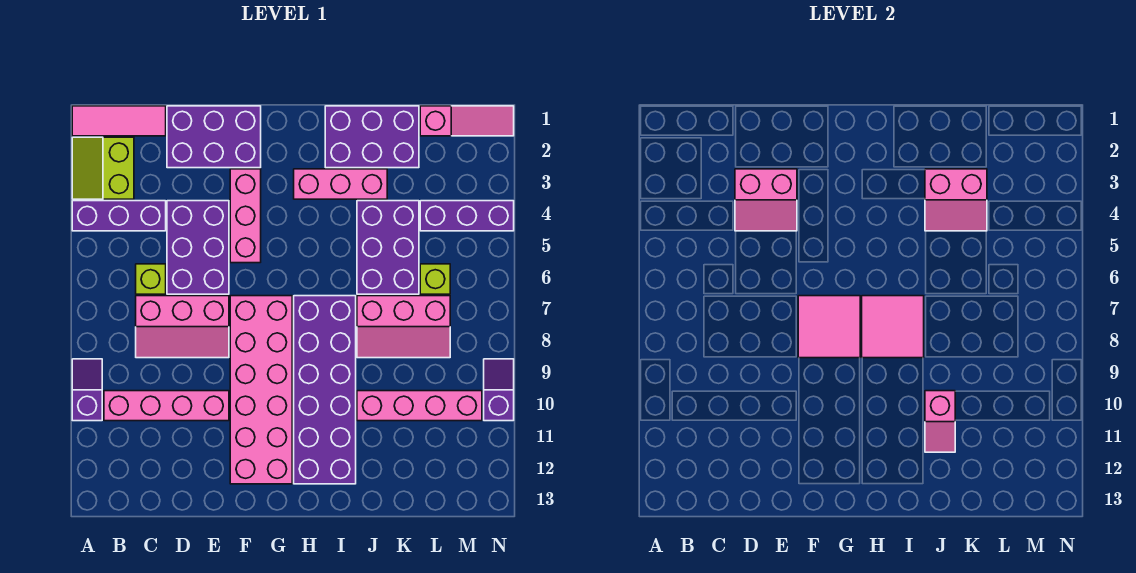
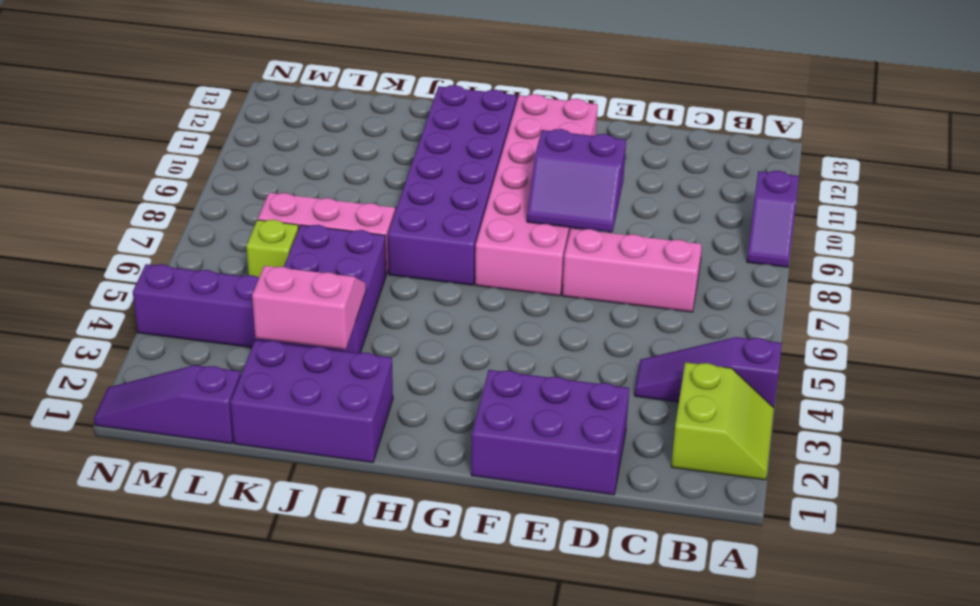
purple slope A4:C4 level 1 top A -> purple brick A4:C4 level 1
purple slope E8:F9 level 2 top 9 -> pink tile F7:G8 level 2
purple slope L1:N1 level 1 top L -> pink slope L1:N1 level 1 top L
none -> pink tile A1:C1 level 1
none -> pink brick B10:E10 level 1
none -> lime brick C6 level 1

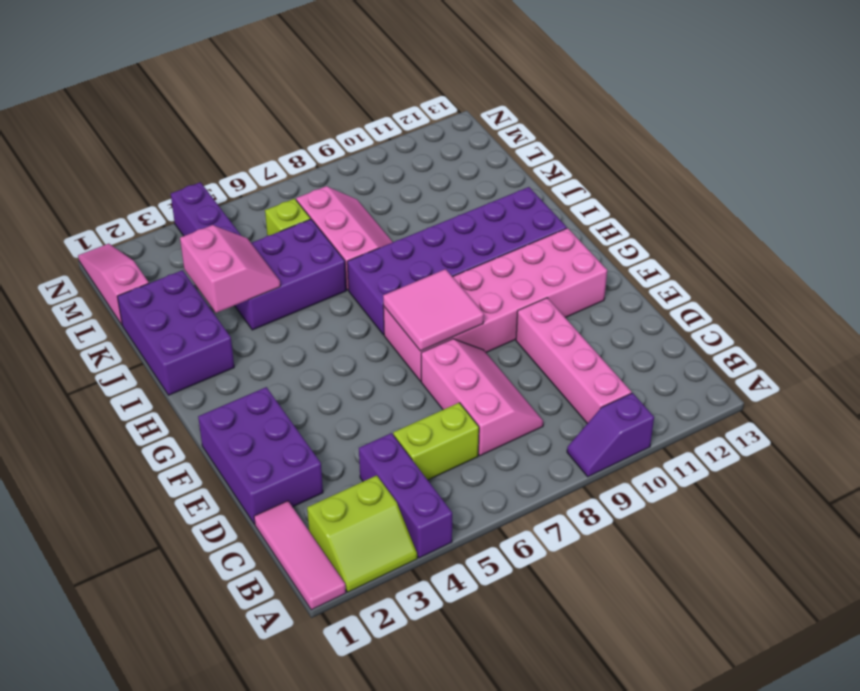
lime brick C5:C6 level 1 -> lime brick C6 level 1
none -> purple brick D4:E6 level 1
none -> pink brick F3:F5 level 1
none -> pink brick H3:J3 level 1

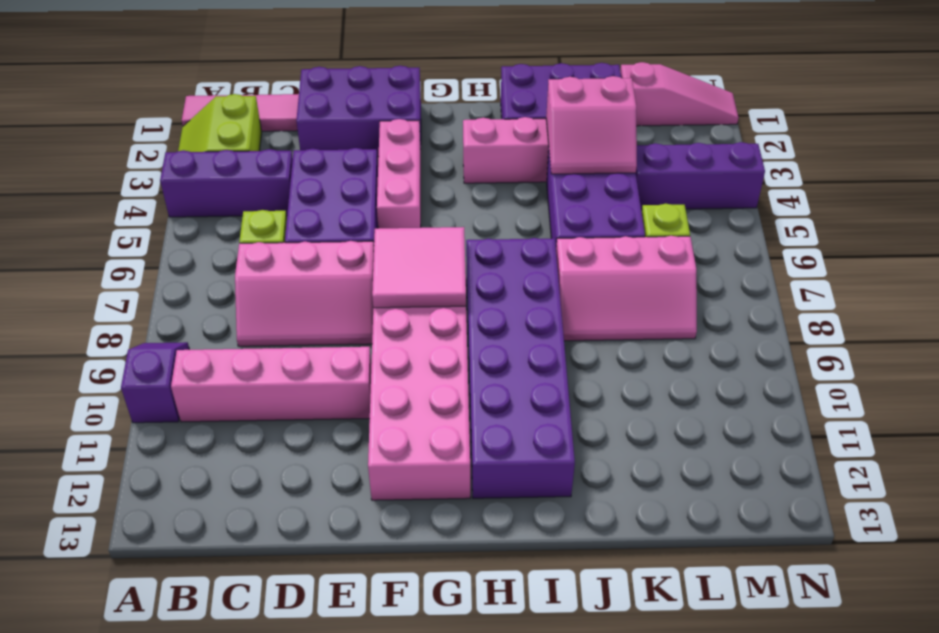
none -> pink brick J10:M10 level 1
none -> purple slope N9:N10 level 1 top 10
none -> pink slope D3:E4 level 2 top 3

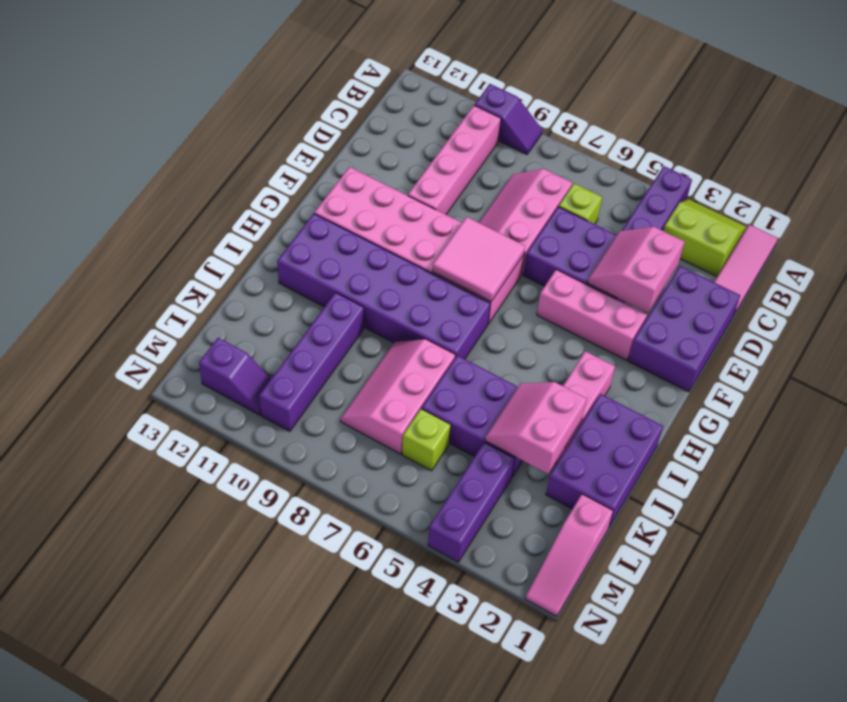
purple brick J10:M10 level 1 -> pink brick J10:M10 level 1
purple slope M11:M12 level 1 top 12 -> purple slope N9:N10 level 1 top 10
none -> pink tile H7:I8 level 2
none -> pink slope J10:J11 level 2 top 10

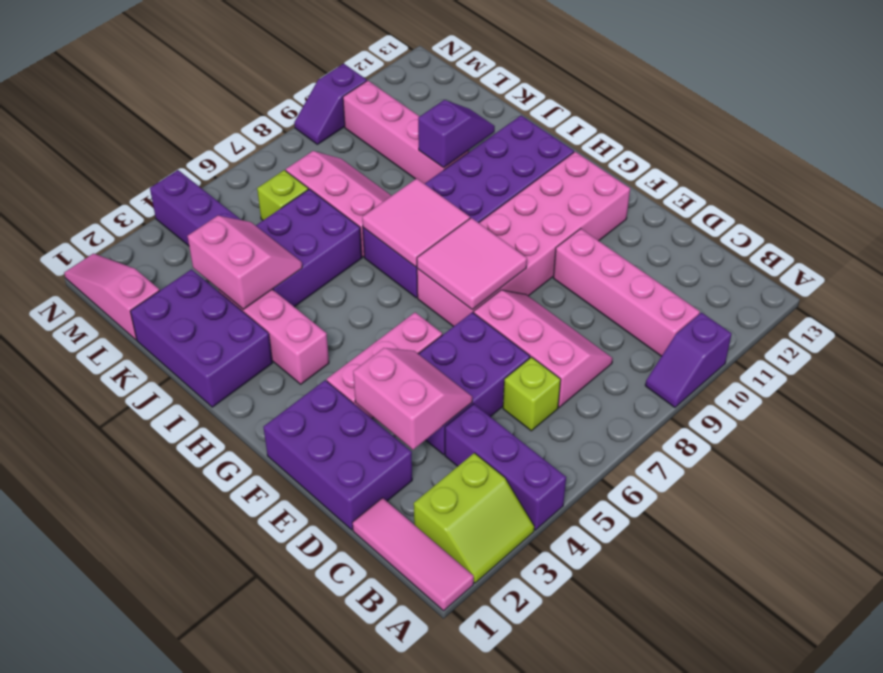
purple slope J10:J11 level 2 top 10 -> pink slope J10:J11 level 2 top 10

